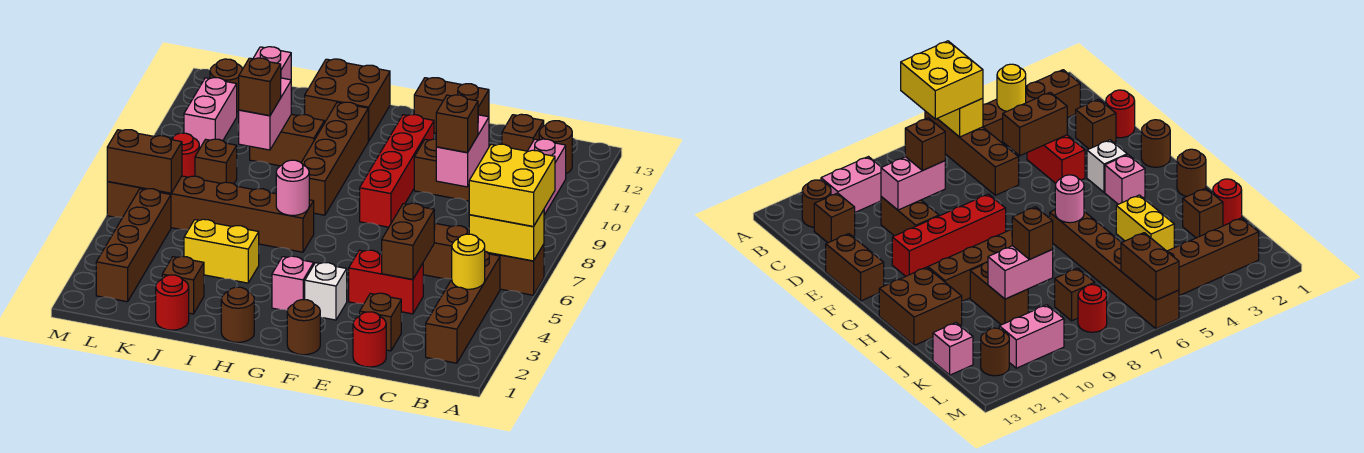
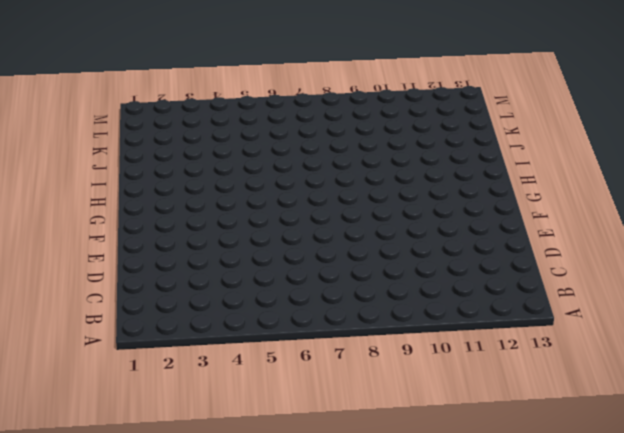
none -> brown brick A6:D6 level 1
none -> brown brick B2:B5 level 1
none -> pink brick B10:B11 level 1
none -> brown round brick B12 level 1

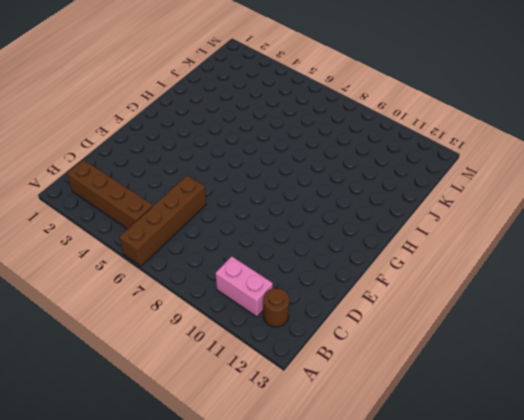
none -> brown brick C12 level 1
none -> red round brick D1 level 1
none -> brown brick D2 level 1
none -> red brick D4:E4 level 1

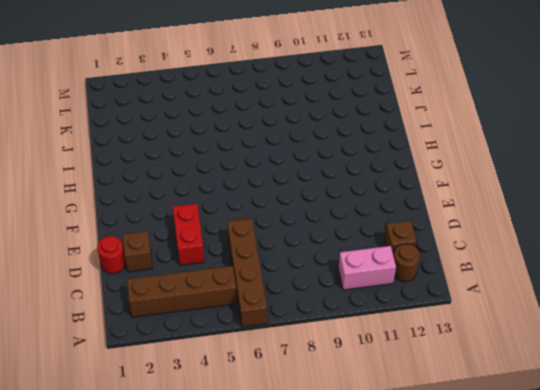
none -> brown brick D10:E10 level 1
none -> brown brick E13:F13 level 1
none -> brown round brick F1 level 1
none -> white brick F3 level 1

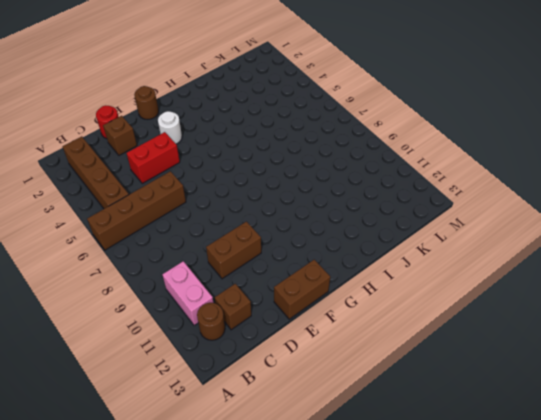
white round brick F3 level 1 -> white brick F3 level 1
none -> red brick F8:F11 level 1
none -> pink brick G3 level 1
none -> brown round brick H1 level 1
none -> brown brick H6:M6 level 1

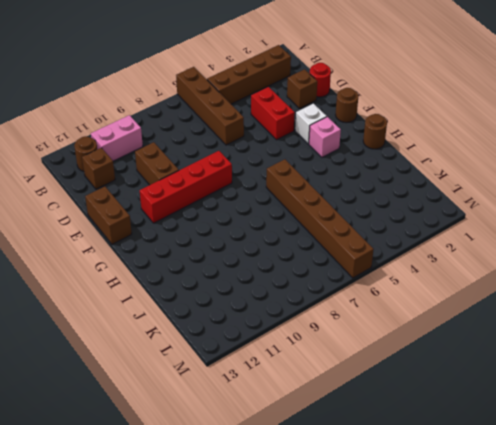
none -> brown brick H8:H11 level 1
none -> brown brick H12:I13 level 1
none -> yellow brick I4:J4 level 1
none -> brown brick I10:J10 level 1

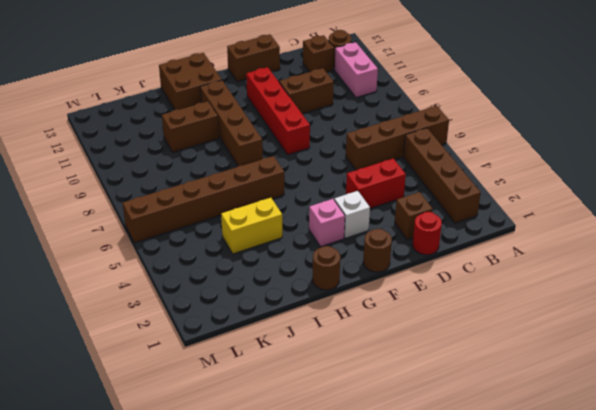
none -> red round brick J1 level 1
none -> brown brick J2 level 1
none -> brown brick K8 level 1
none -> pink brick K13 level 1

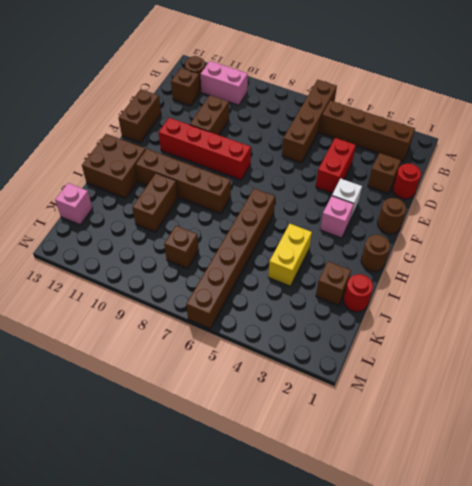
none -> brown brick L2:L5 level 1
none -> red round brick L8 level 1
none -> pink brick L10:L11 level 1
none -> brown round brick L12 level 1

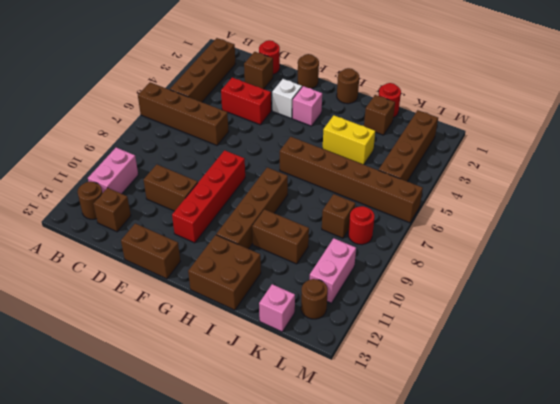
none -> yellow brick A6:B6 level 2
none -> yellow round brick B4 level 2
none -> brown brick D4:D5 level 2
none -> pink brick D9:D10 level 2

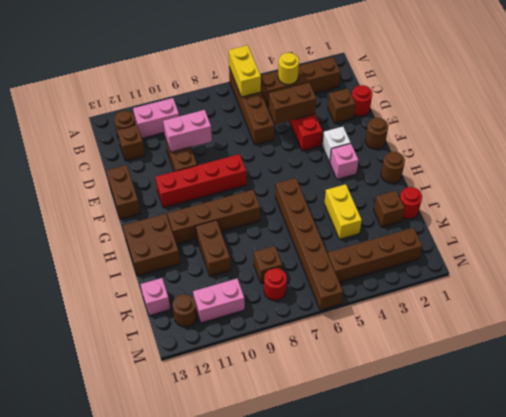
none -> pink round brick H6 level 2
none -> pink brick J9:J10 level 2
none -> brown brick L6:M6 level 2
none -> yellow brick A6:B7 level 3

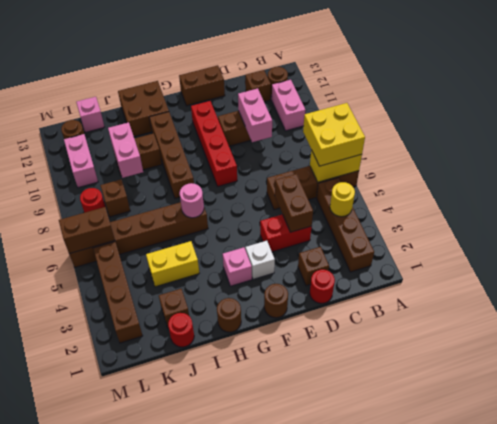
none -> brown brick D9 level 3
none -> brown brick J9 level 3

